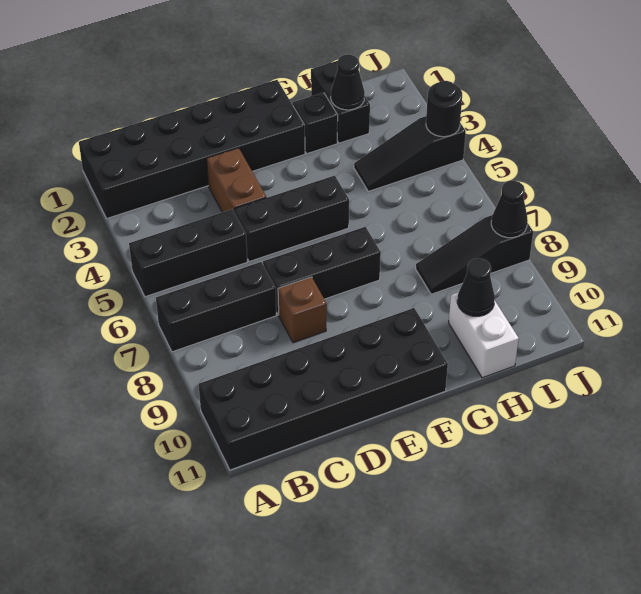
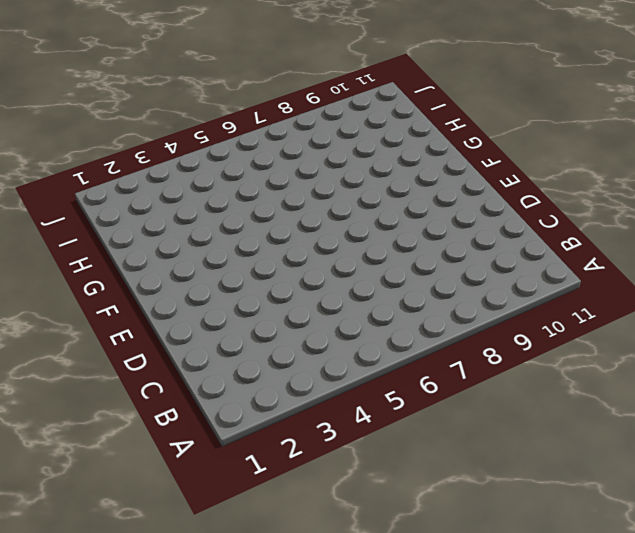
none -> black brick A1:F2 level 1
none -> black brick A5:C5 level 1
none -> black brick A7:C7 level 1

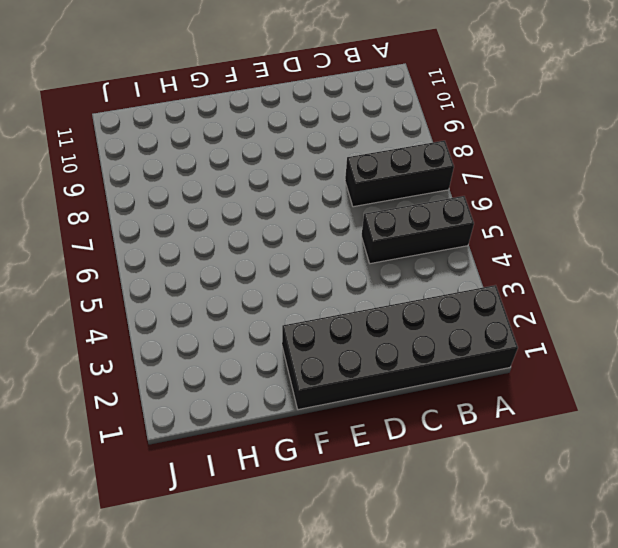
none -> black brick A10:F11 level 1
none -> brown brick D3:D4 level 1
none -> black brick D5:F5 level 1

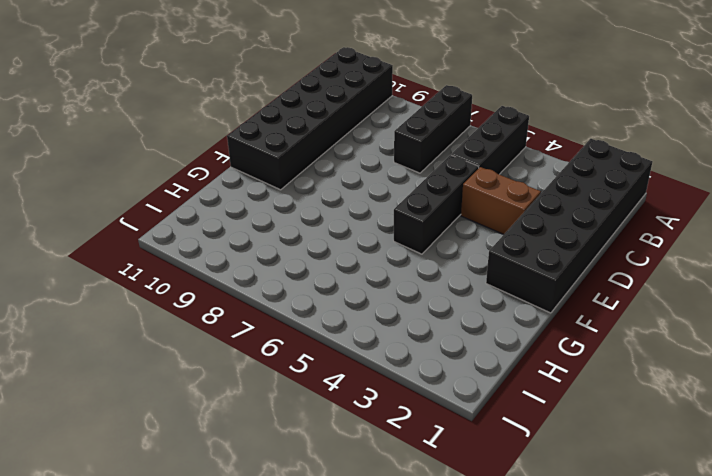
none -> black brick D7:F7 level 1
none -> brown brick D8 level 1
none -> black brick G2 level 1

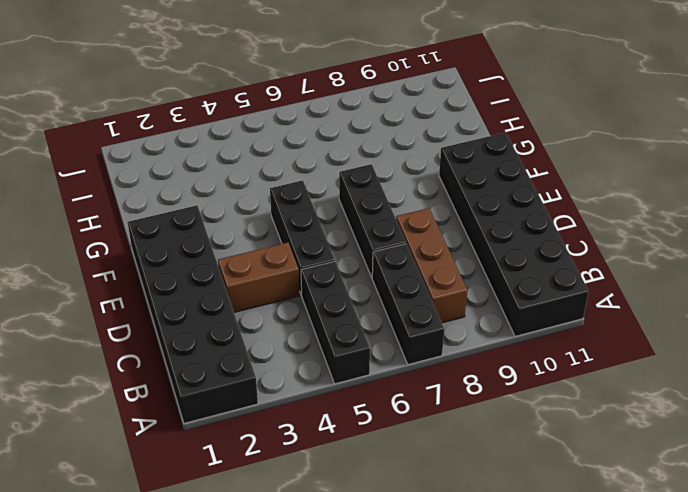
brown brick B8:D8 level 1 -> brown brick D8 level 1
none -> black brick G2 level 1
none -> black brick H1:H2 level 1
none -> black slope H4:J4 level 1 top J

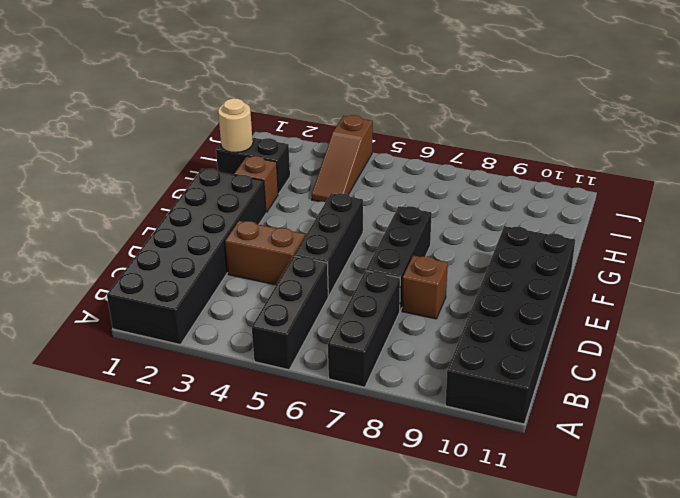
brown brick G2 level 1 -> black brick G2 level 1
tan round brick H1 level 2 -> none
brown slope H4:J4 level 1 top J -> black slope H4:J4 level 1 top J
none -> black slope H8:J8 level 1 top J
none -> white brick H10:H11 level 1
none -> black cone H2 level 2

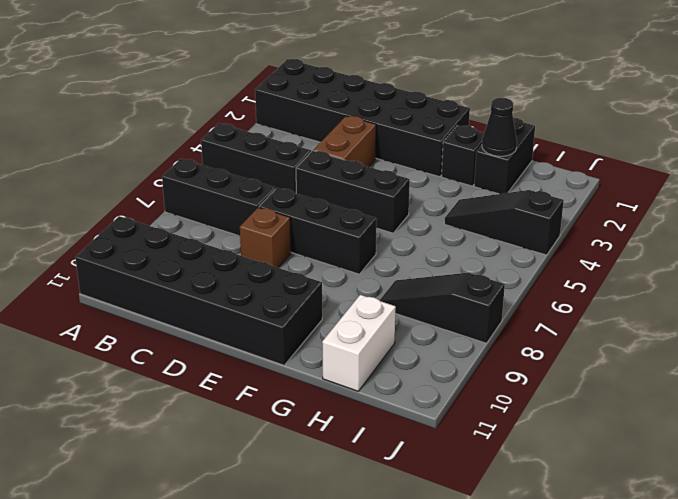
none -> black cone H10 level 2
none -> black round brick J4 level 2
none -> black cone J8 level 2

